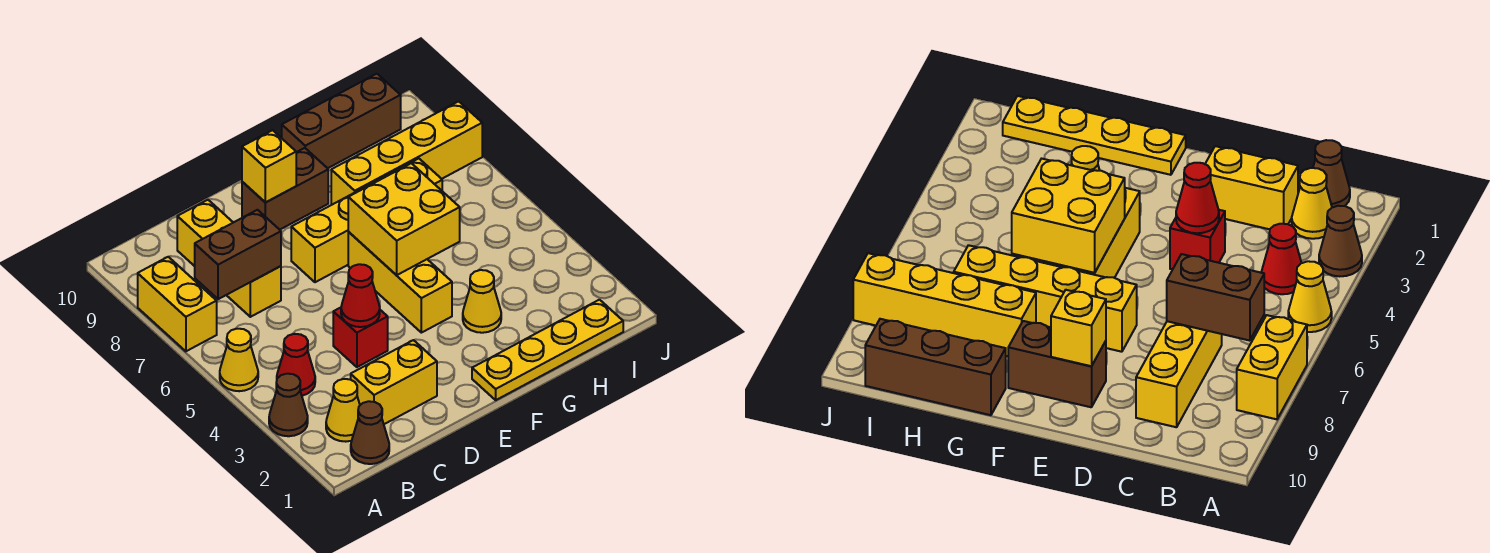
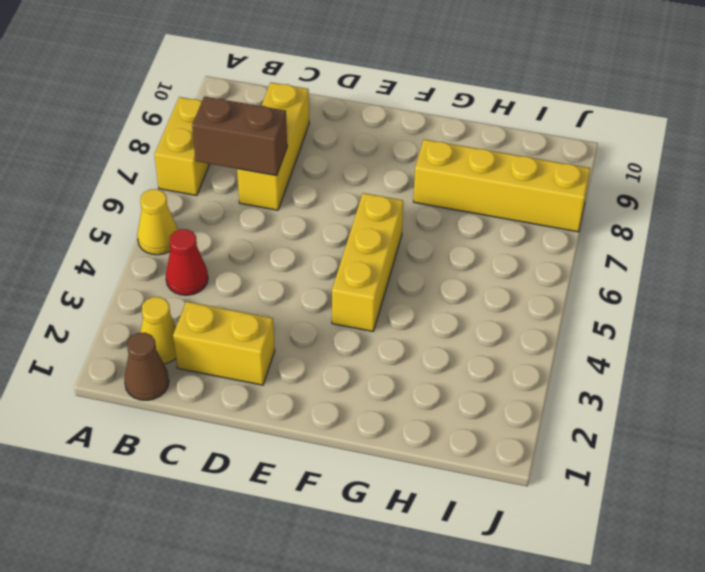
none -> brown cone A3 level 1
none -> red brick D4 level 1
none -> yellow brick E7:H7 level 1

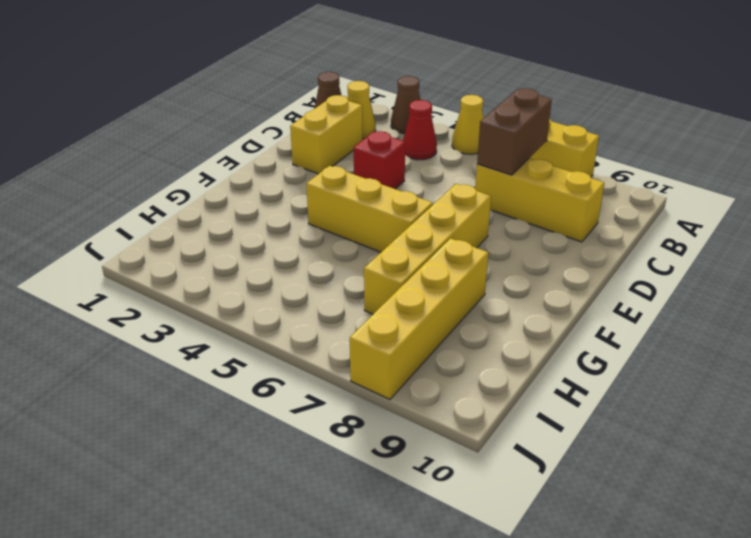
none -> brown brick E9:F9 level 1
none -> yellow plate F1:I1 level 1
none -> yellow cone G3 level 1

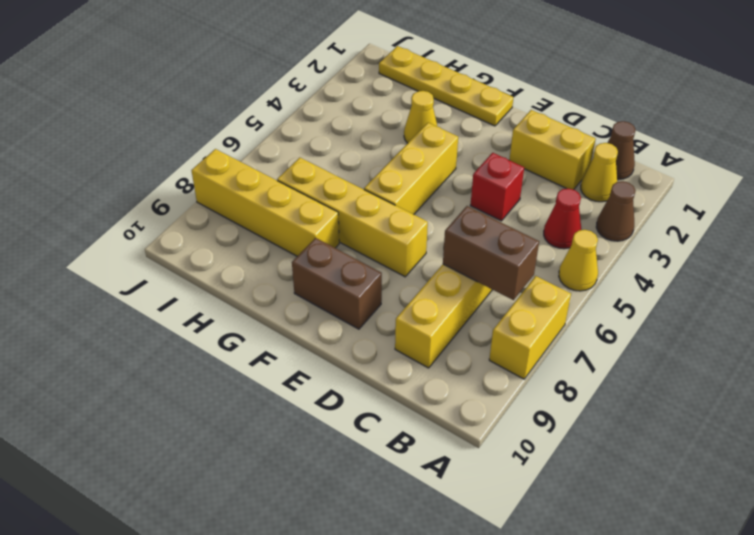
none -> brown brick G10:I10 level 1
none -> red cone D4 level 2
none -> yellow brick E9 level 2

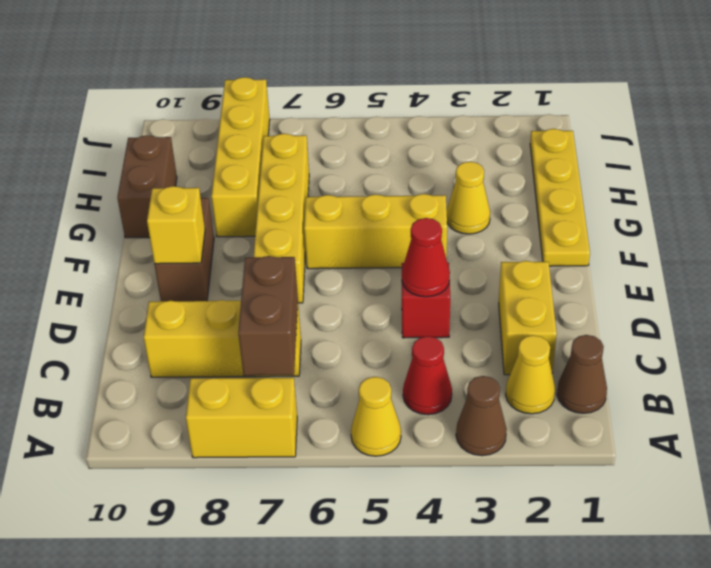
brown brick G10:H10 level 1 -> brown brick G10:I10 level 1
none -> yellow brick F5:G6 level 2

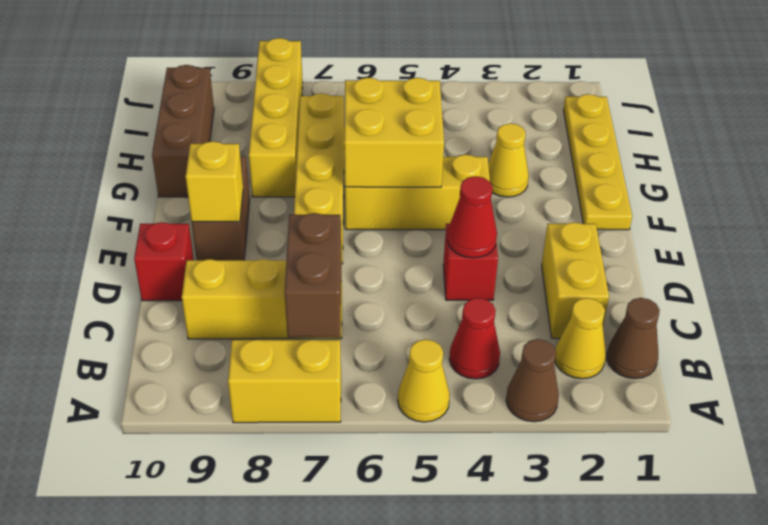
red brick D10 level 1 -> none

